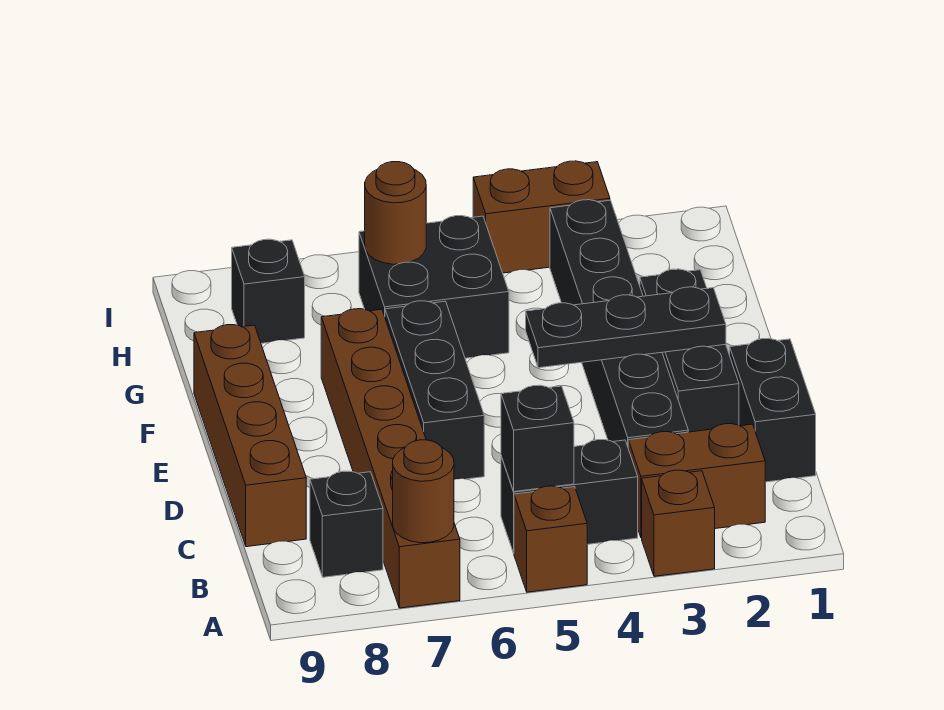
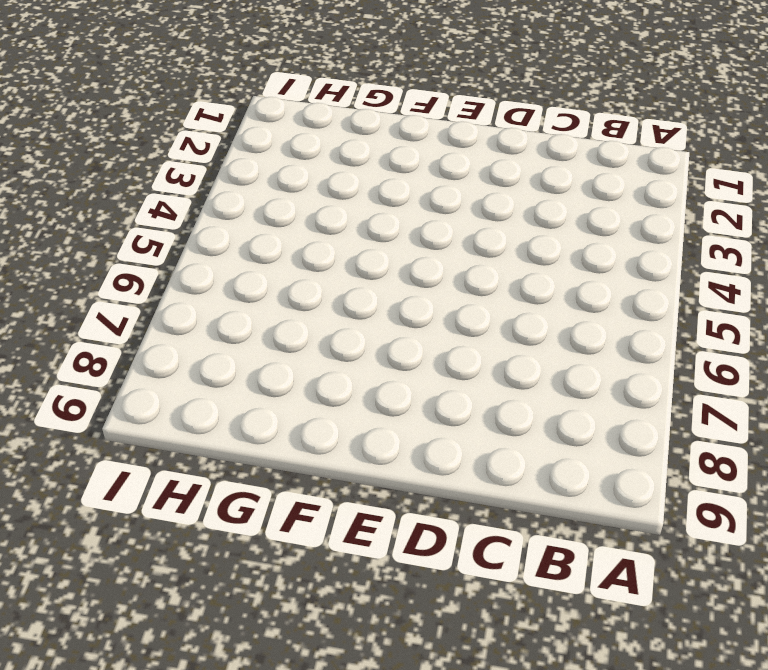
none -> brown brick A3 level 1
none -> brown brick A5 level 1
none -> brown brick A7:F7 level 1

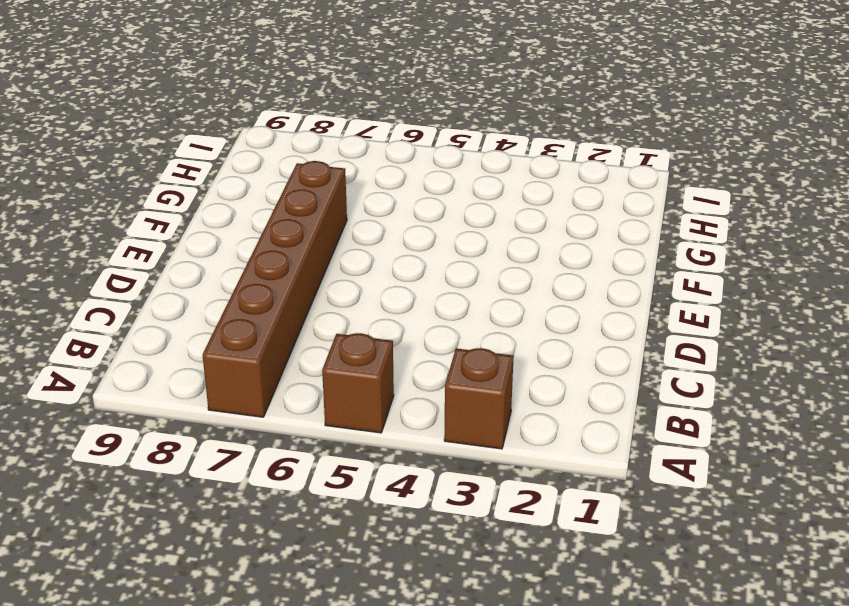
none -> brown brick B2:B3 level 1
none -> black brick B4:B5 level 1
none -> black brick B8 level 1

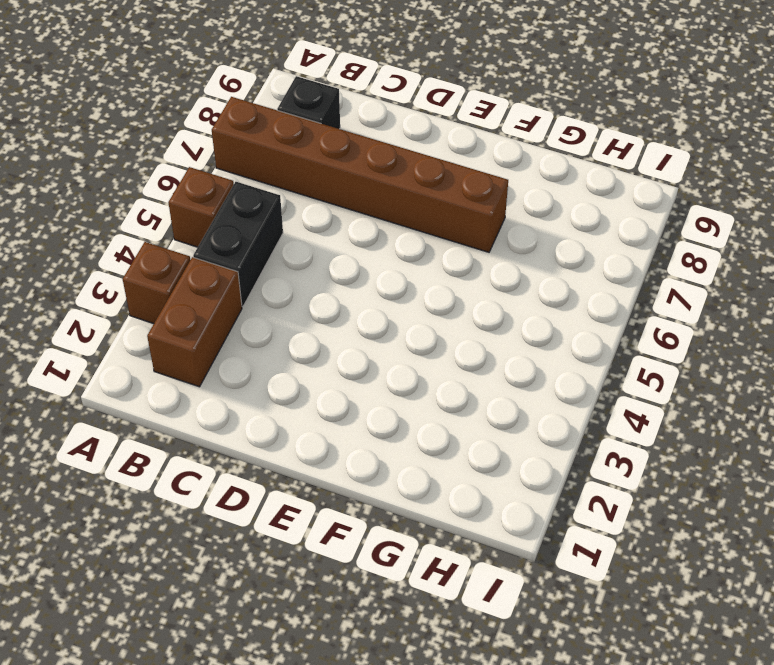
none -> black brick C1:D1 level 1
none -> black brick C3:H3 level 1
none -> brown brick C9:F9 level 1

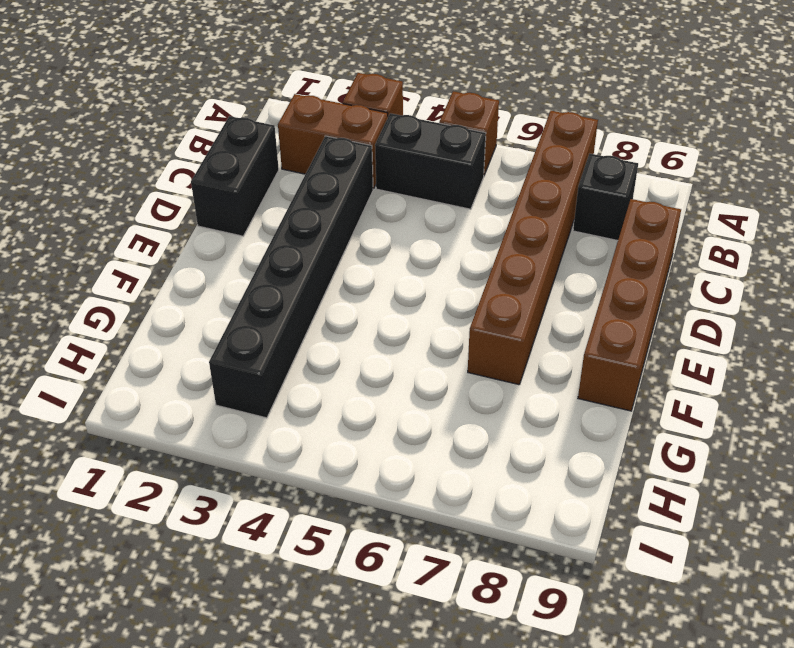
none -> black brick D2:F2 level 1
none -> black brick D6:F6 level 1
none -> black brick G5:H6 level 1

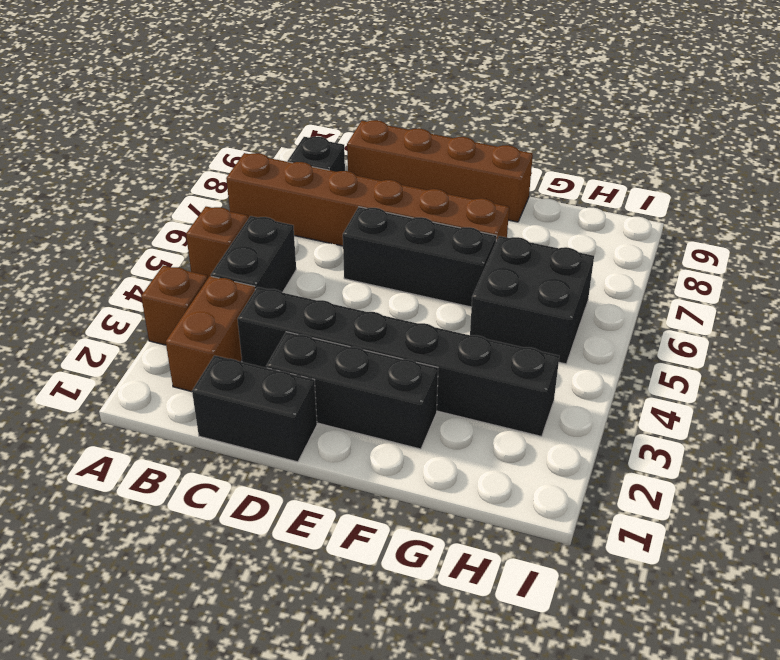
none -> black brick H8 level 1
none -> brown brick I3:I4 level 1
none -> brown round brick A7 level 2

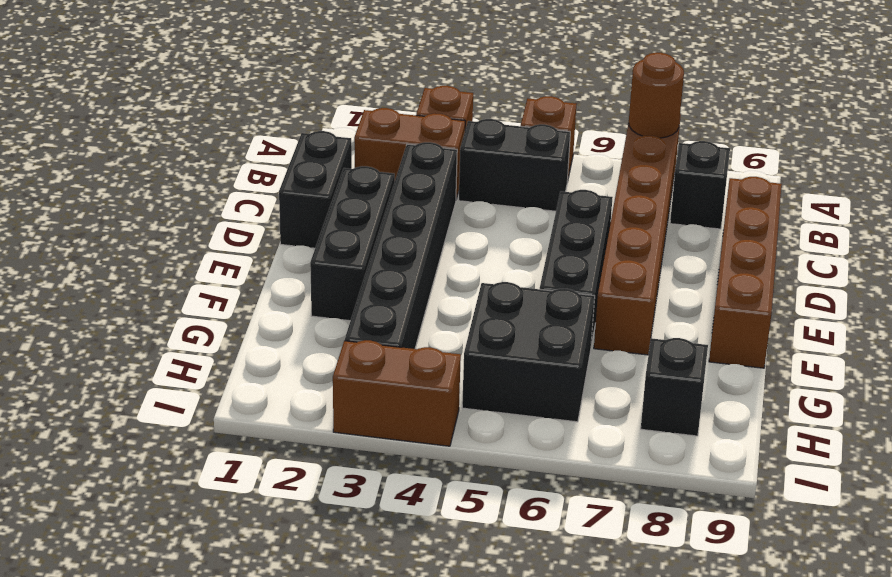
none -> black brick B5 level 2
none -> black plate E2:E4 level 2
none -> brown round brick H6 level 2

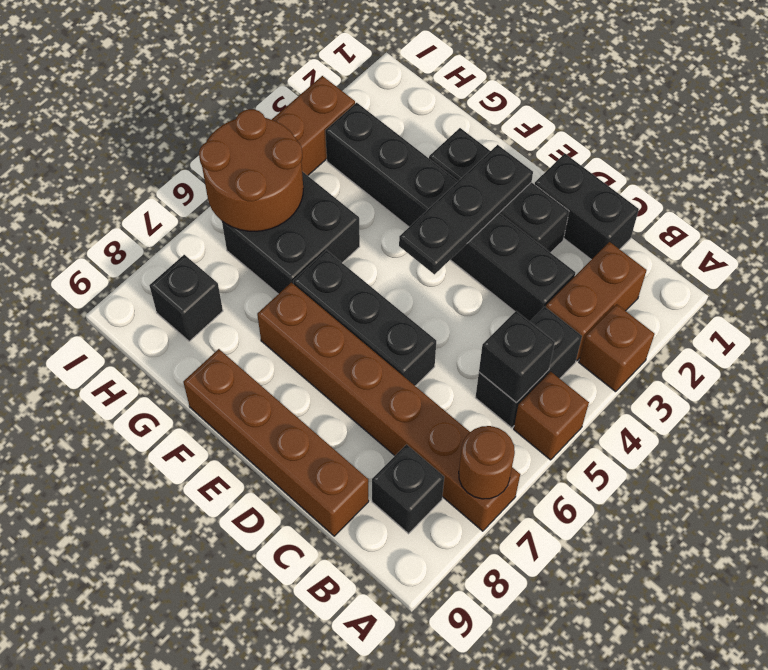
brown round brick H5:I6 level 2 -> brown round brick H6 level 2

